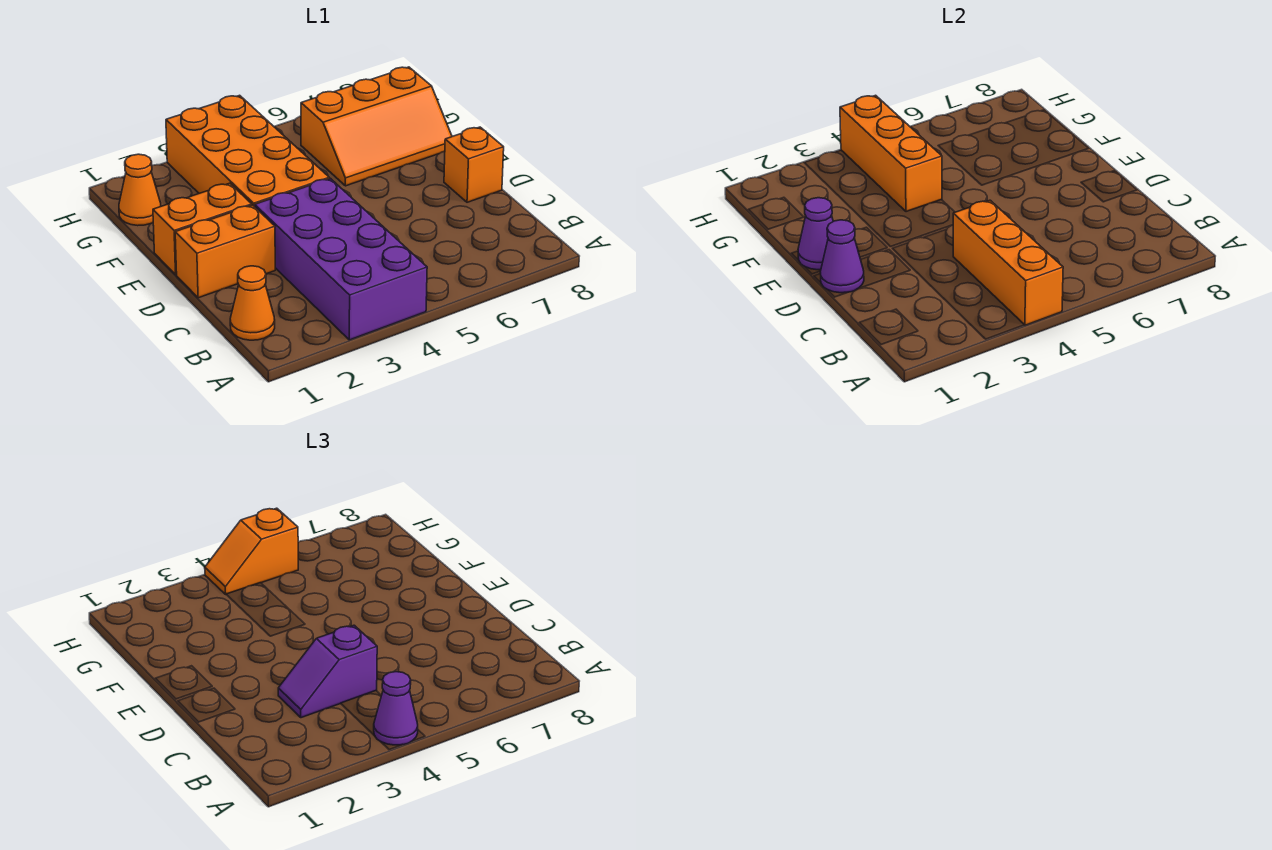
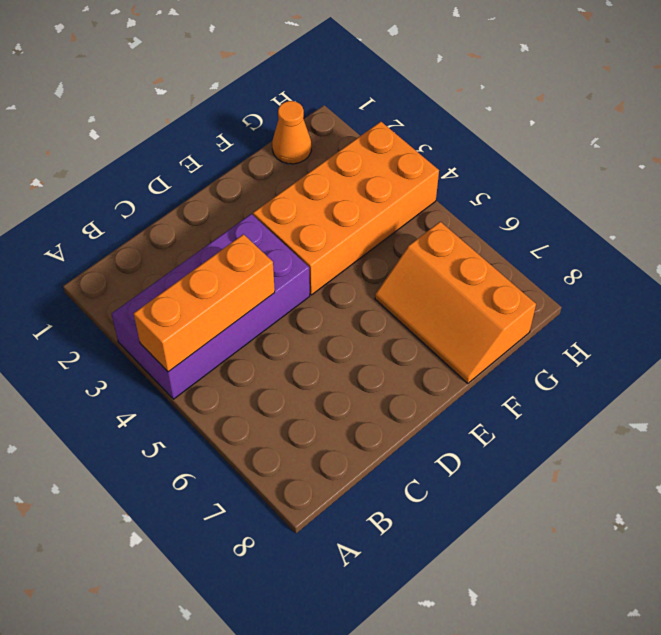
none -> orange cone B1 level 1
none -> orange brick D1:D2 level 1
none -> orange brick D8 level 1

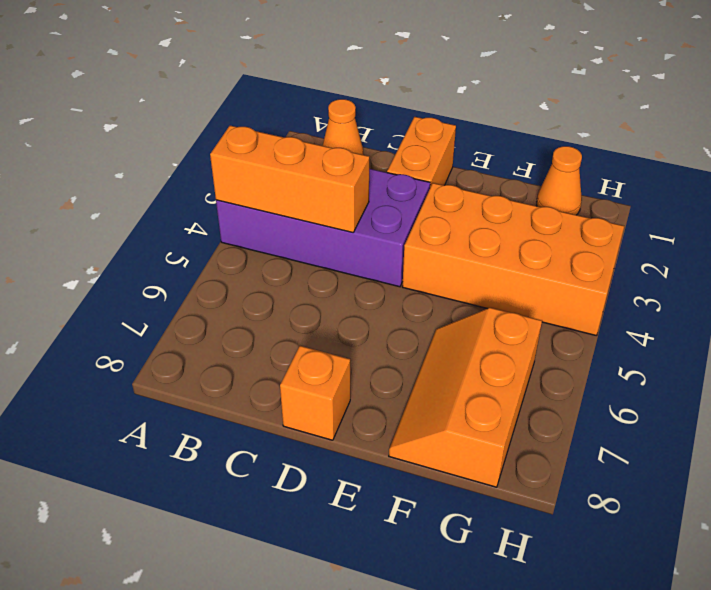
none -> orange brick E1:E2 level 1
none -> purple cone D1 level 2
none -> purple cone E1 level 2

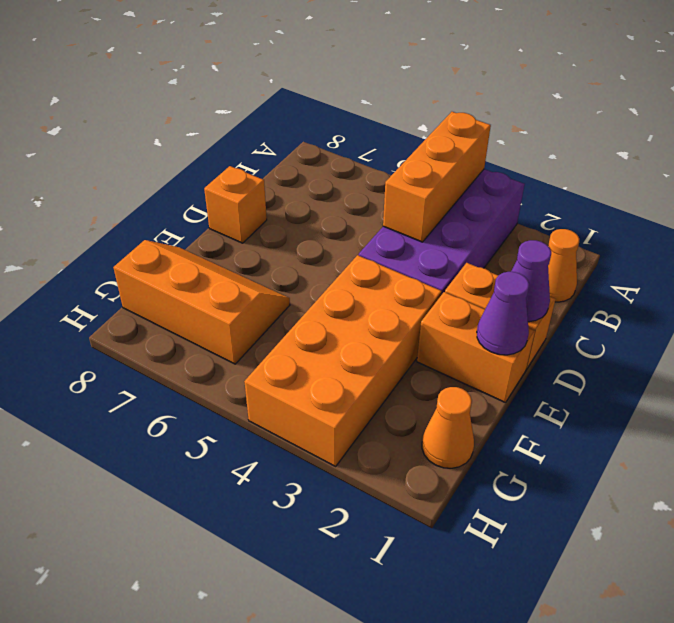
none -> orange brick F4:H4 level 2
none -> purple cone A4 level 3
none -> purple slope C3:C4 level 3 top 4

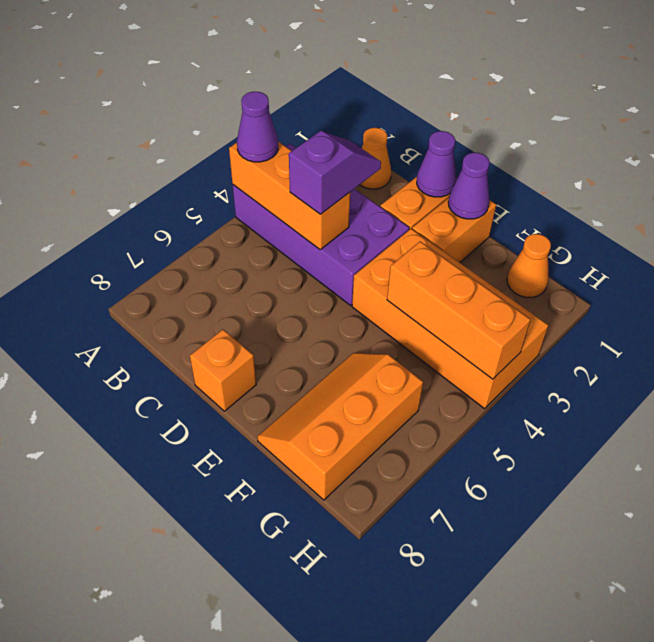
none -> orange slope H4:H5 level 3 top 5

